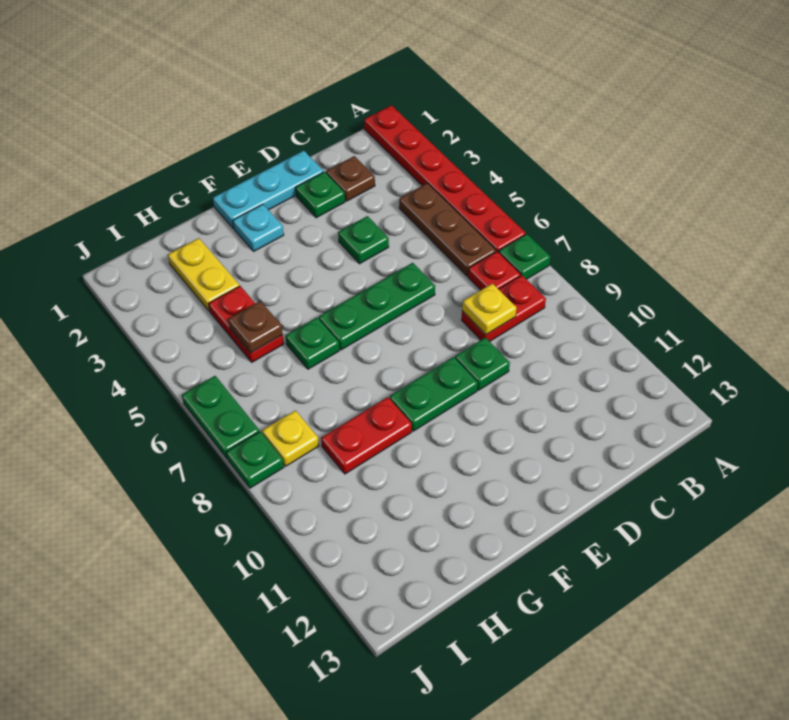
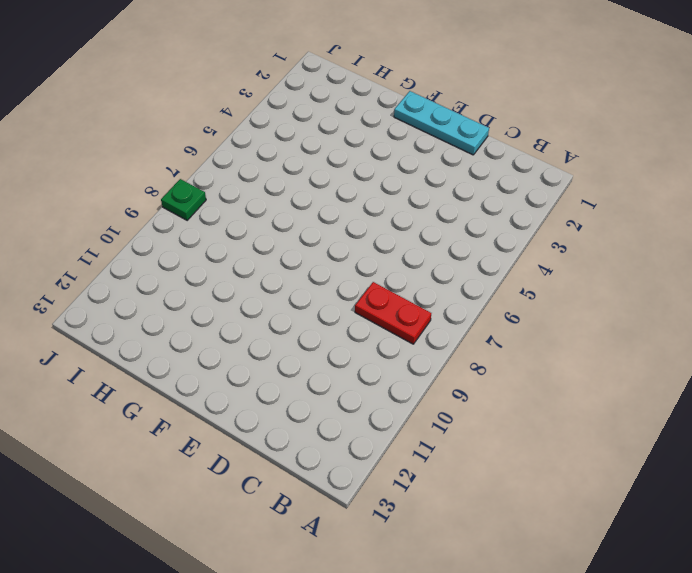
none -> red plate A1:A6 level 1
none -> green plate A7 level 1
none -> brown plate B4:B6 level 1

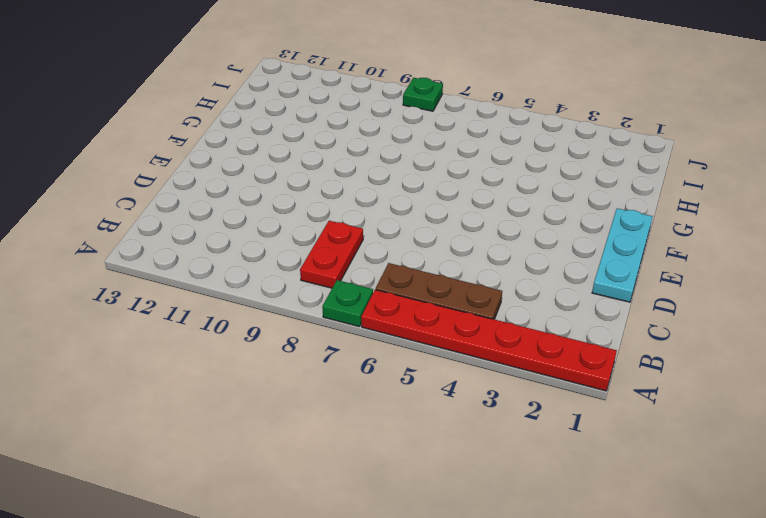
none -> red plate B7 level 1
none -> brown plate C2 level 1
none -> green plate D2 level 1

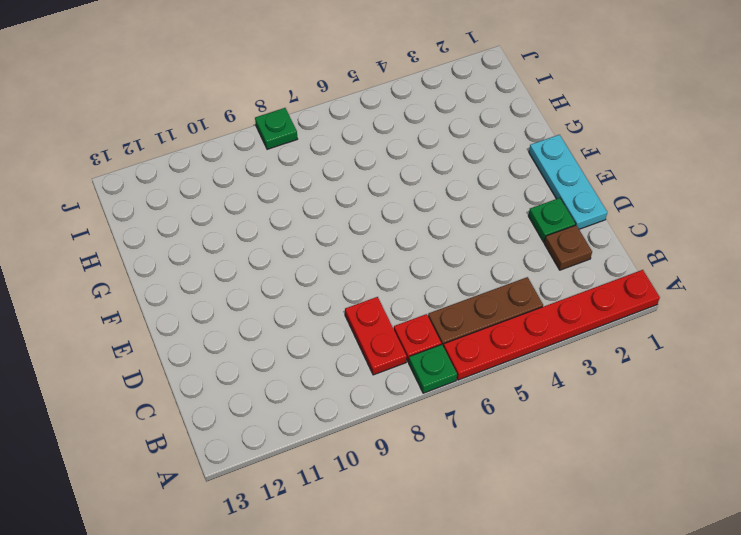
none -> green plate D4 level 1
none -> green plate D6:F6 level 1
none -> green plate D9 level 1

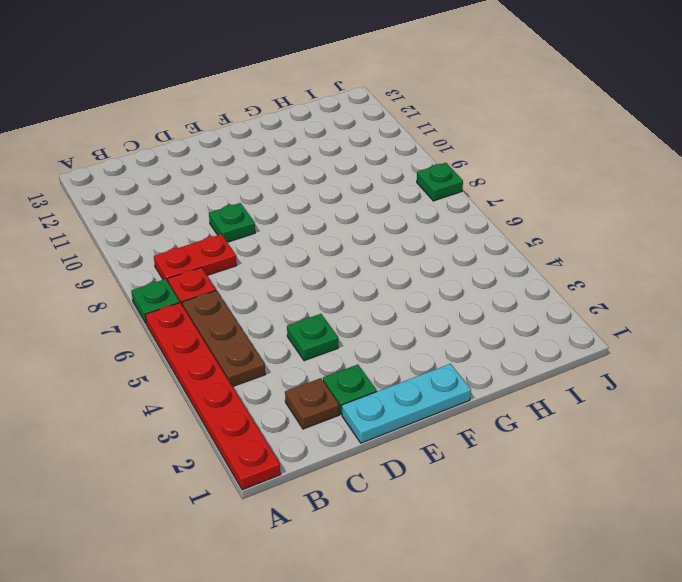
none -> green plate D6:F6 level 1
none -> green plate E9:F9 level 1
none -> cyan plate F2 level 1

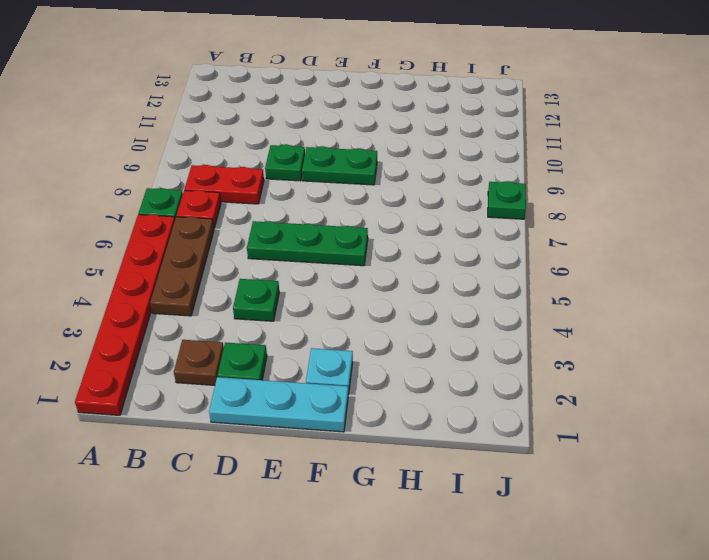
none -> green plate G6 level 1
none -> red plate G9:H9 level 1
none -> yellow plate H2:H3 level 1

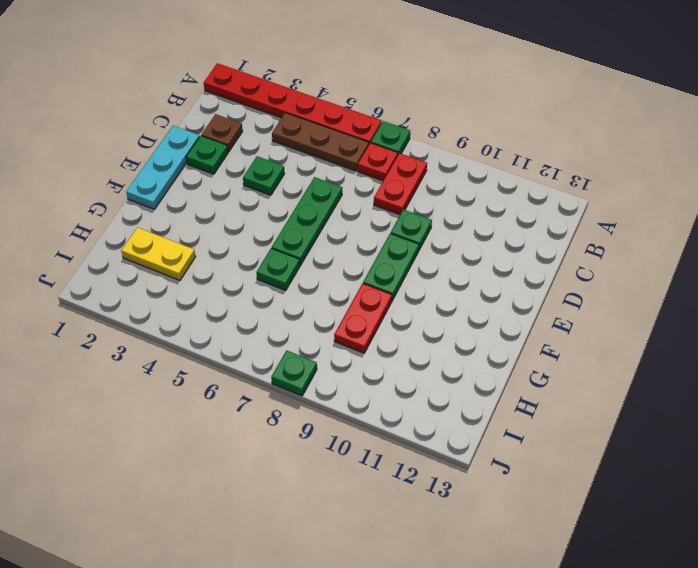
none -> cyan plate F2 level 1
none -> red plate H4:H5 level 1
none -> yellow plate I8 level 1

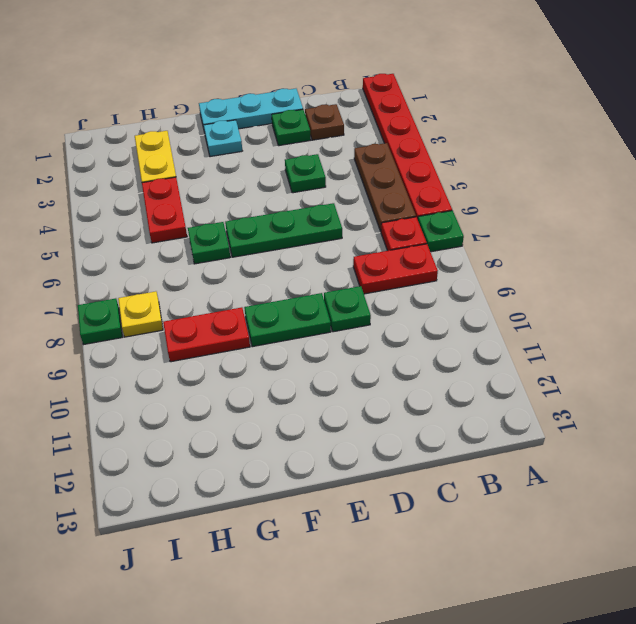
none -> green plate J6:J7 level 1
none -> yellow plate C8 level 2
none -> brown plate H5 level 2

